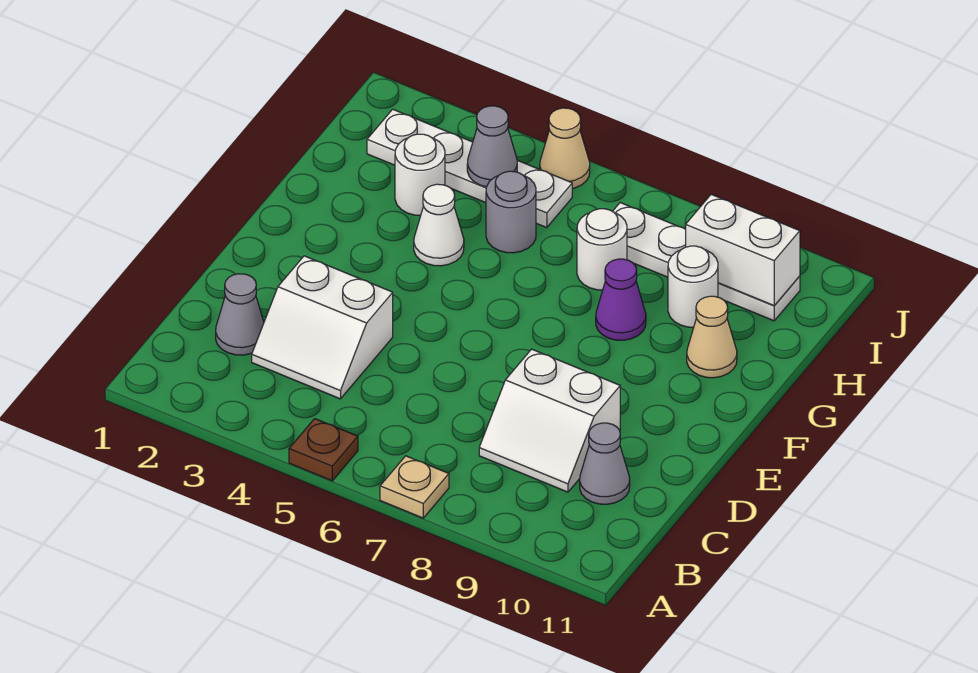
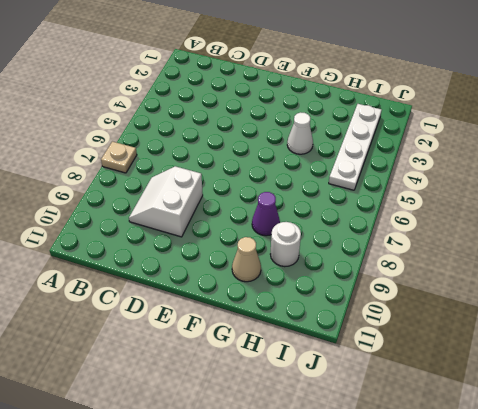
none -> brown plate A5 level 1
none -> grey cone C2 level 1
none -> white slope C3:D4 level 1 top D

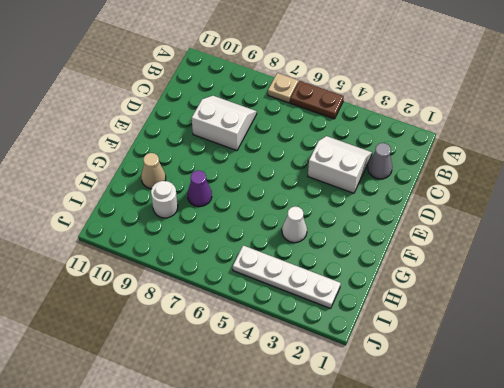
brown plate A5:A6 level 1 -> brown plate A5 level 1
none -> grey cone C10 level 1
none -> white round brick H3 level 1
none -> grey round brick H5 level 1

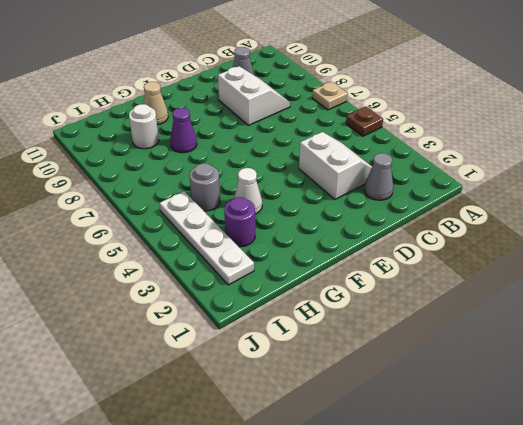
purple round brick H3 level 1 -> white round brick H3 level 1
none -> white round brick H7 level 1
none -> white plate I7:I10 level 1
none -> tan cone J5 level 1

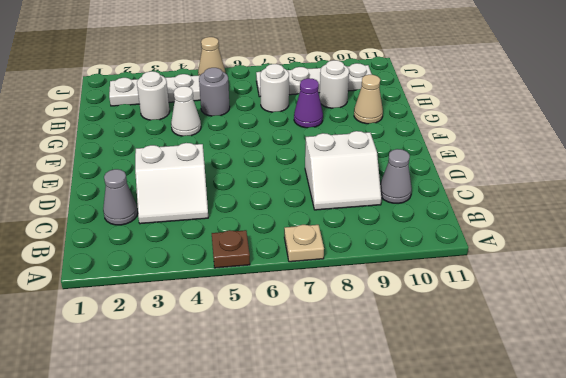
none -> grey cone I4 level 2
none -> white brick I9:I10 level 2

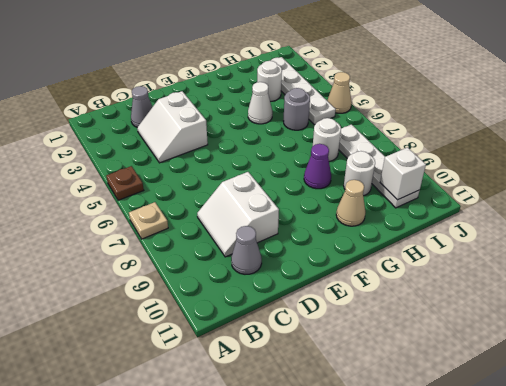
white brick I10 level 2 -> white brick I9:I10 level 2
none -> grey cone I4 level 2

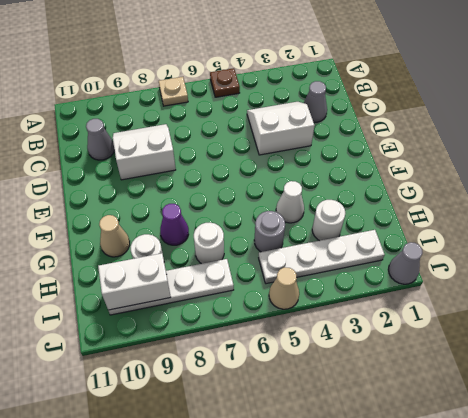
grey cone J1 level 1 -> grey cone I4 level 2

